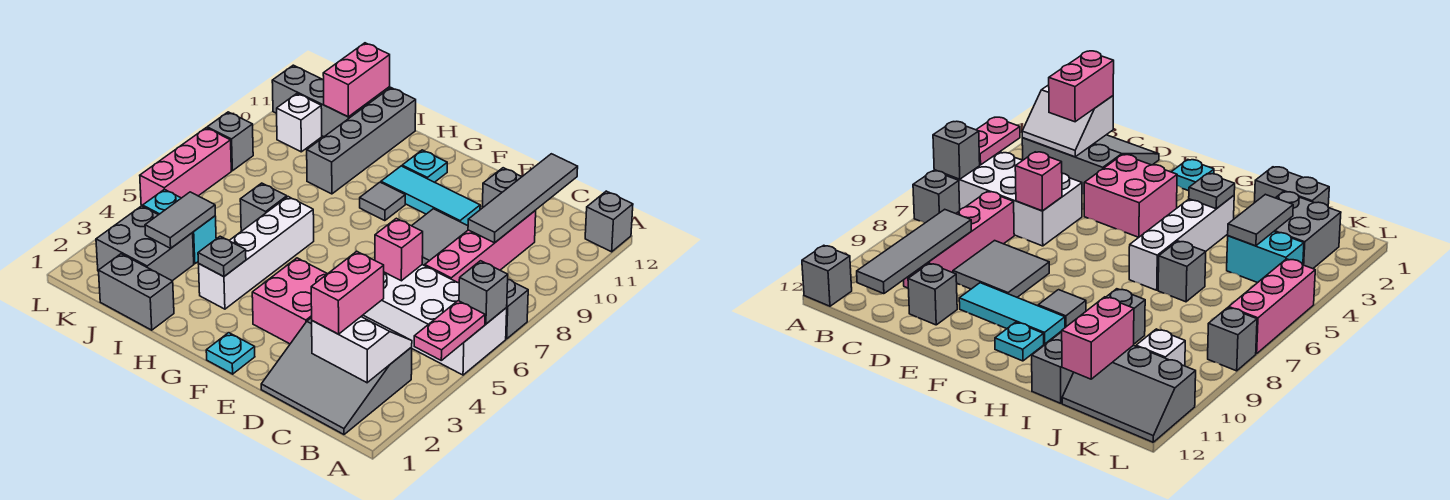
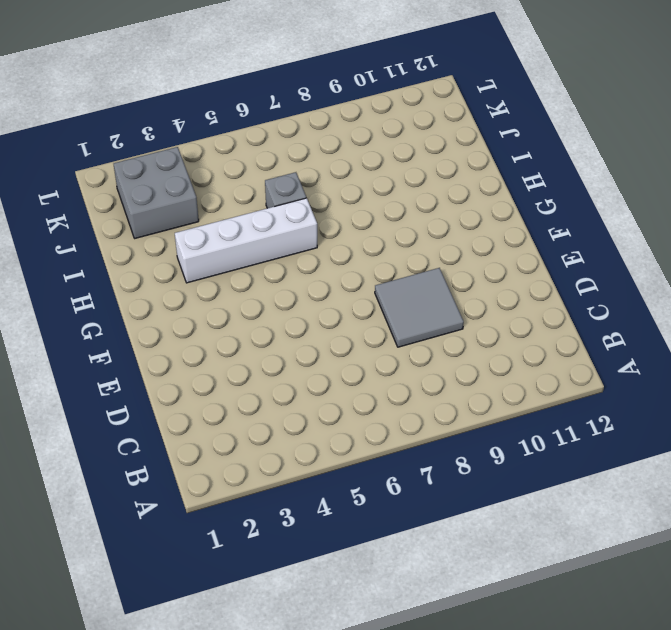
none -> white brick A5:D6 level 1
none -> grey brick A7 level 1
none -> grey brick A12 level 1
none -> grey slope B1:D3 level 1 top 3

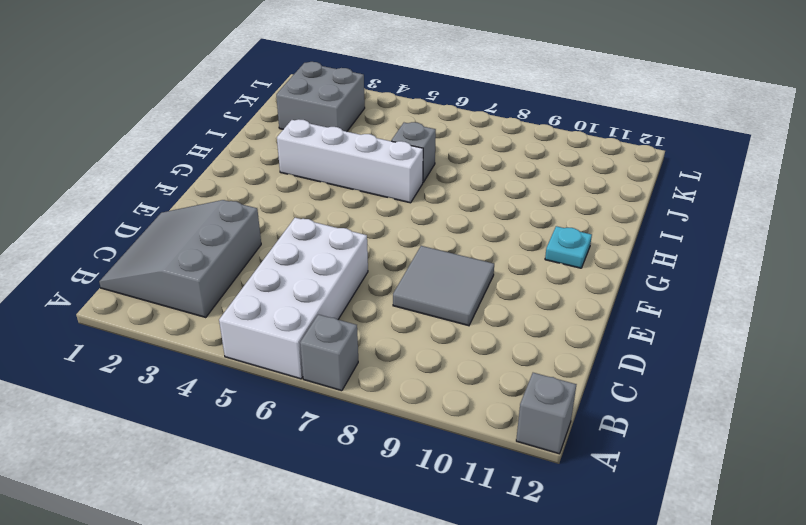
none -> pink brick C7:C10 level 1
none -> grey brick D11 level 1
none -> pink brick E3:F4 level 1
none -> cyan tile E10:G10 level 1

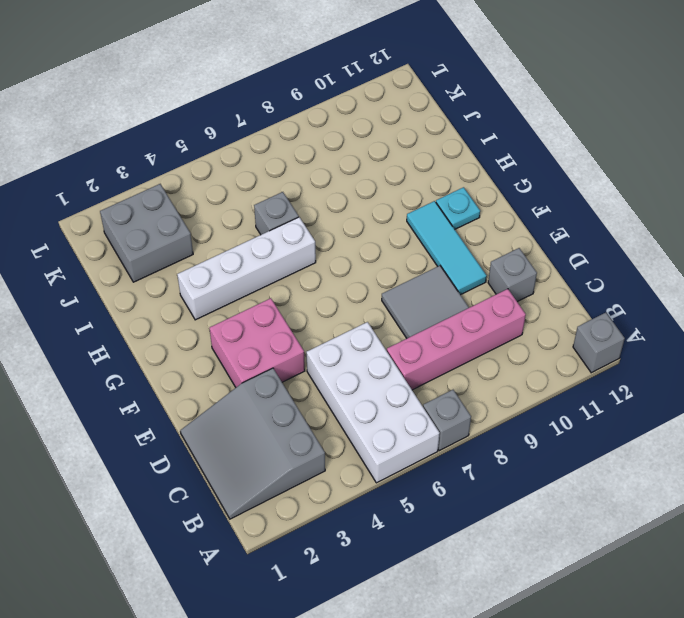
none -> cyan plate F1 level 1
none -> grey tile G9 level 1
none -> grey brick I1:J1 level 1
none -> grey brick I9:I12 level 1

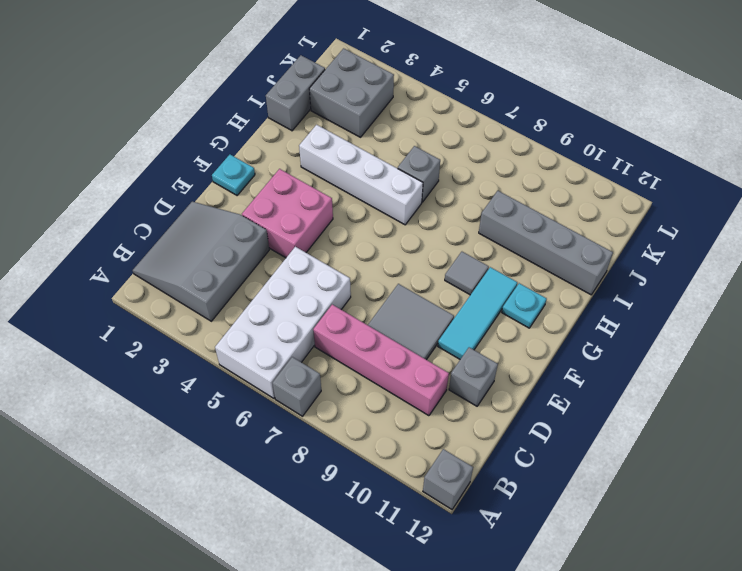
none -> cyan brick J4:K4 level 1
none -> grey slope J11:L12 level 1 top 11
none -> white brick K10 level 1
none -> pink brick L5:L7 level 1

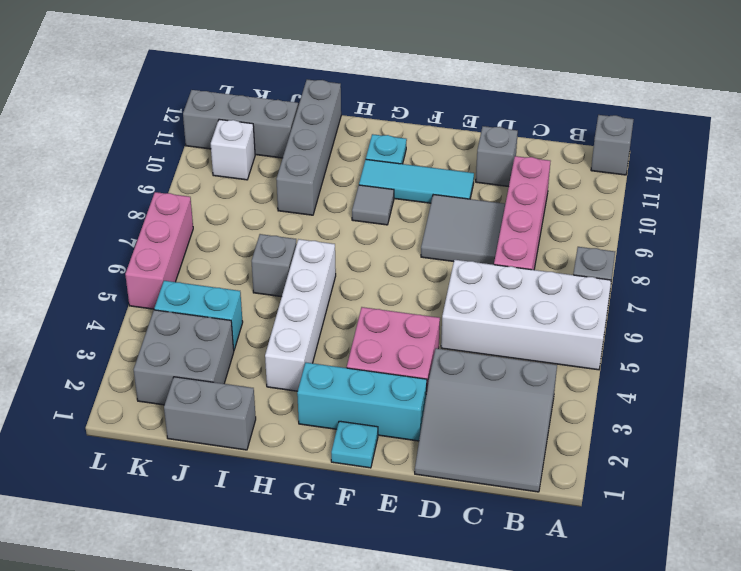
cyan brick E2:G2 level 1 -> none
none -> grey brick L8 level 1
none -> pink plate A4:A5 level 2
none -> grey brick A6 level 2
none -> white slope B2:C3 level 2 top 2

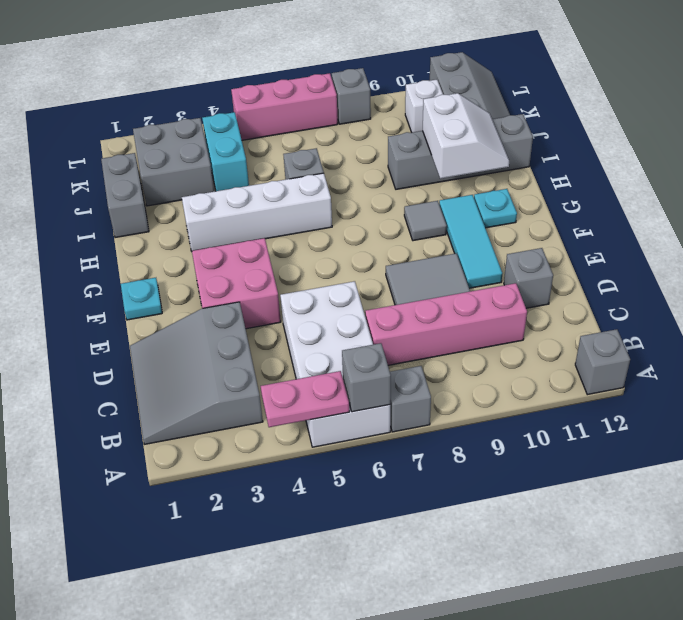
white slope H10:I11 level 2 top 10 -> white slope B2:C3 level 2 top 2
none -> grey tile C9:C12 level 2
none -> pink brick D6 level 2
none -> grey plate H3 level 2
none -> grey tile J3:J4 level 2

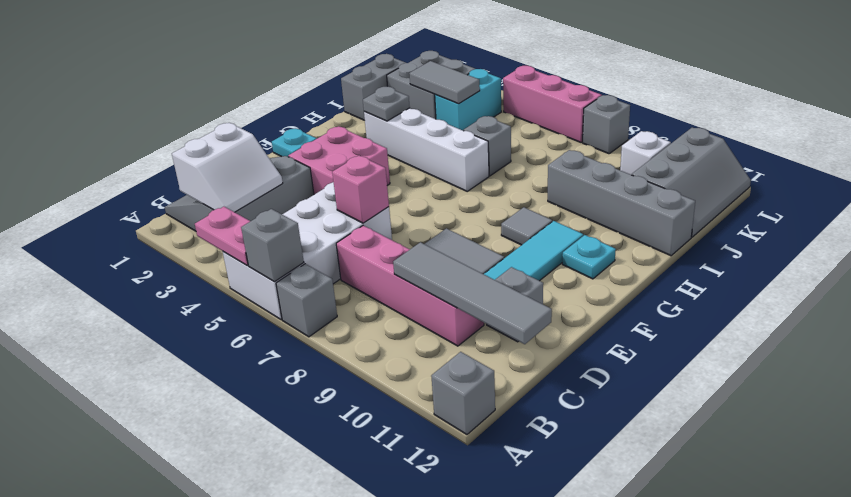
none -> pink brick J11:J12 level 2
none -> pink brick C2:C3 level 3

